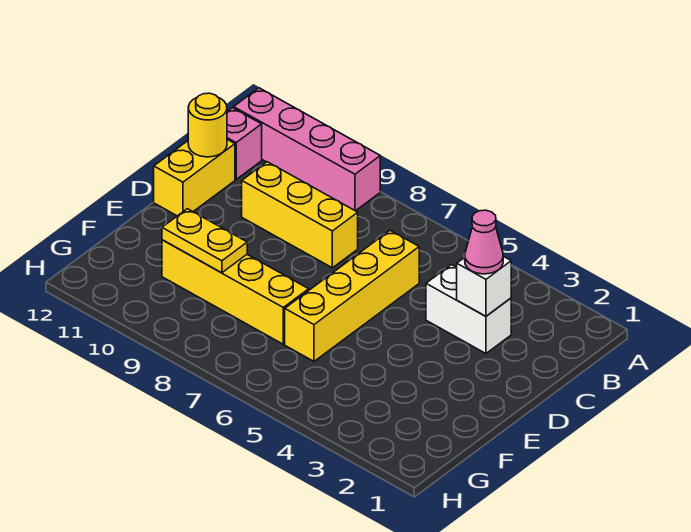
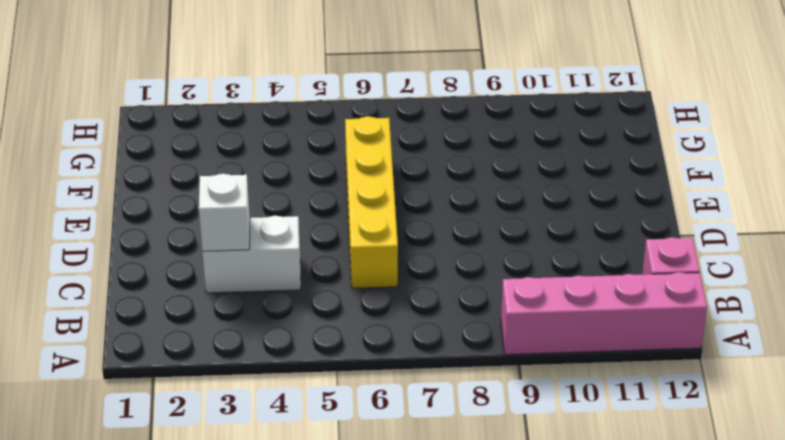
none -> yellow brick C8:C10 level 1
none -> yellow brick C12:D12 level 1

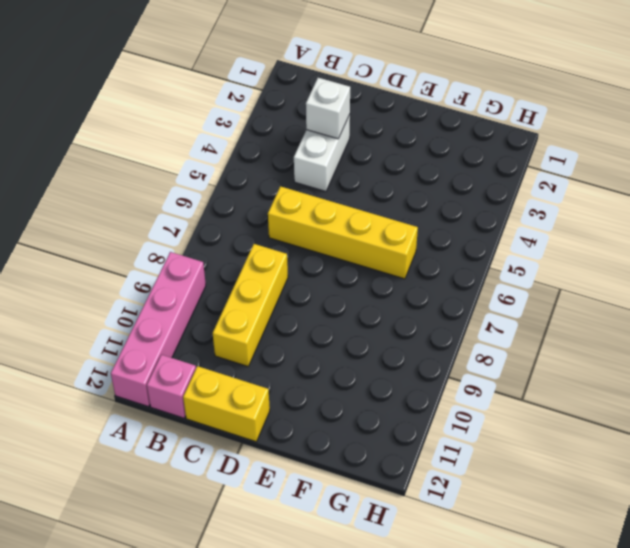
none -> yellow brick F7:F10 level 1
none -> yellow round brick C12 level 2

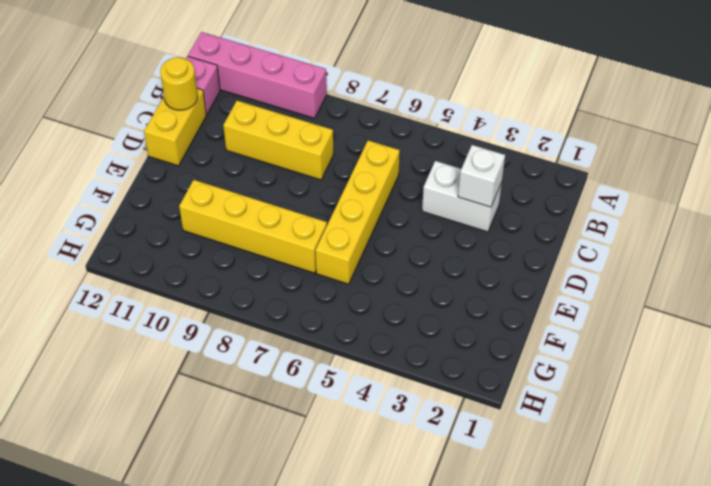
none -> yellow plate F9:F10 level 2
none -> pink cone C3 level 3

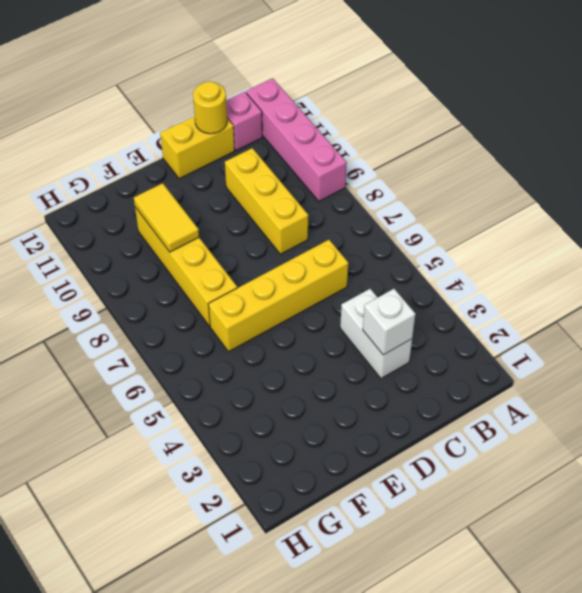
yellow tile F9:F10 level 2 -> yellow plate F9:F10 level 2
none -> pink cone C3 level 3

